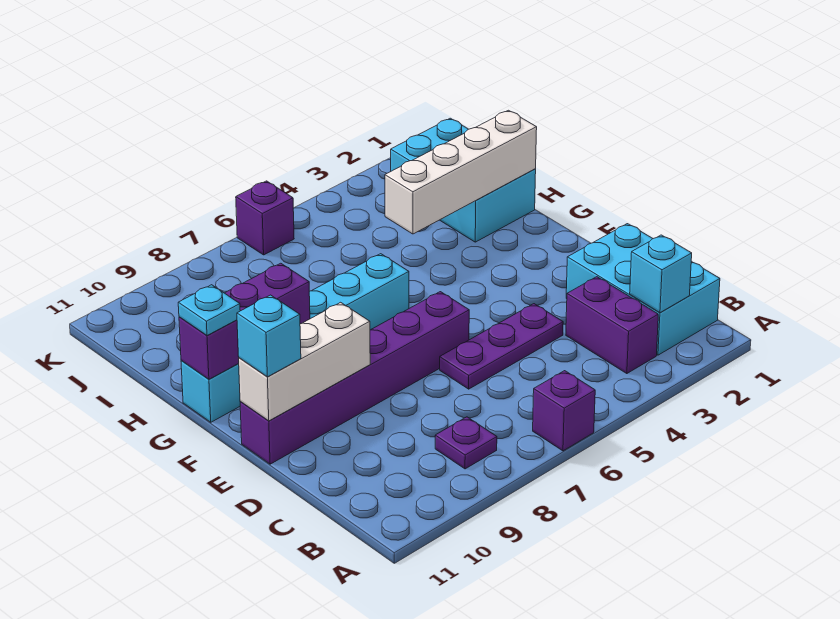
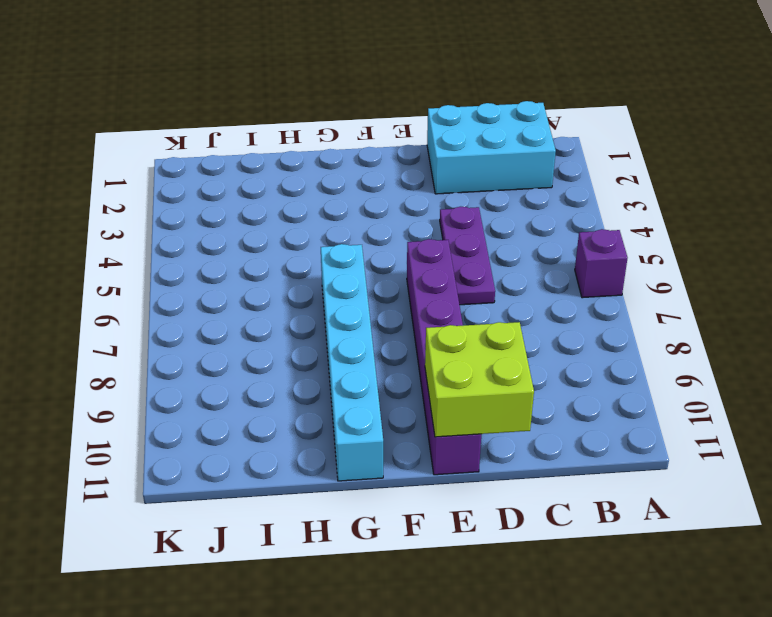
lime brick D10:E11 level 2 -> white brick E9:E11 level 2
none -> purple brick B3:C3 level 1
none -> purple plate B8 level 1
none -> cyan brick H1:J2 level 1

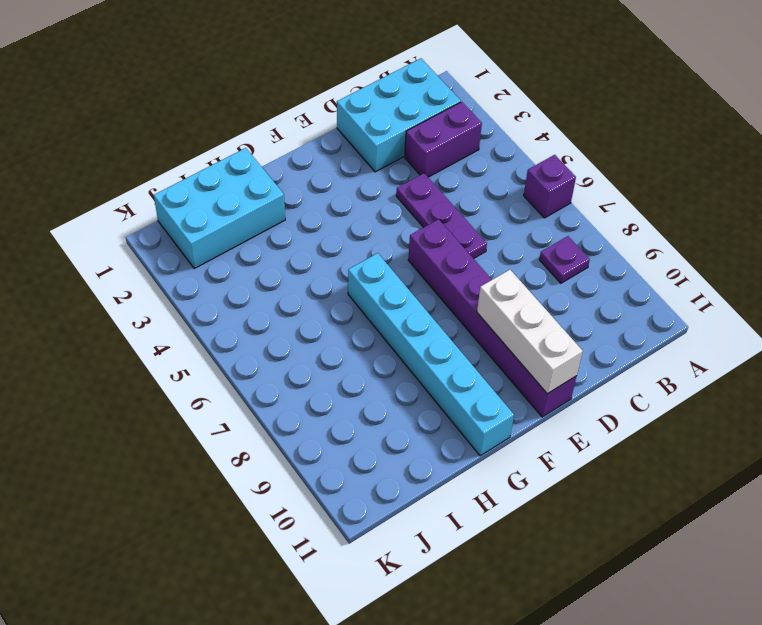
none -> purple brick K6 level 1
none -> cyan brick B2 level 2
none -> purple brick G9:G11 level 2

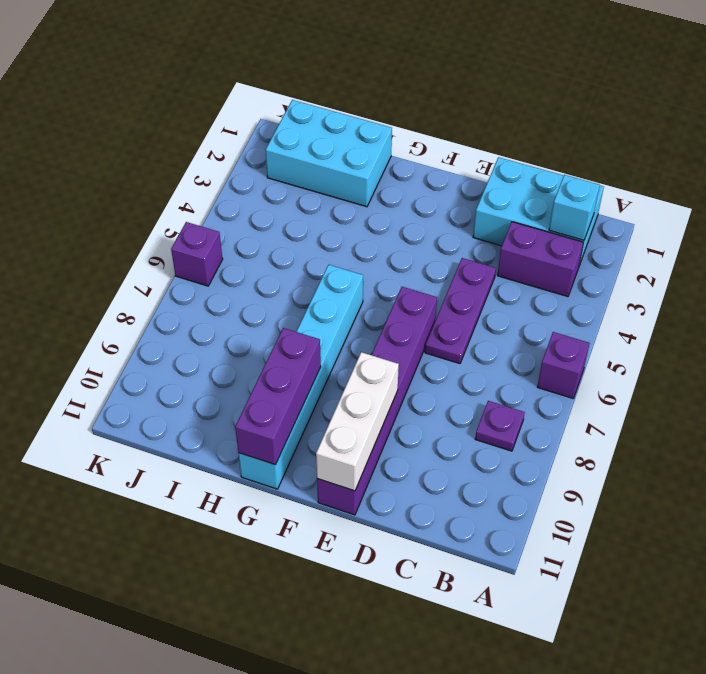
none -> white brick H1:H4 level 2
none -> cyan brick E11 level 3
none -> cyan plate G11 level 3

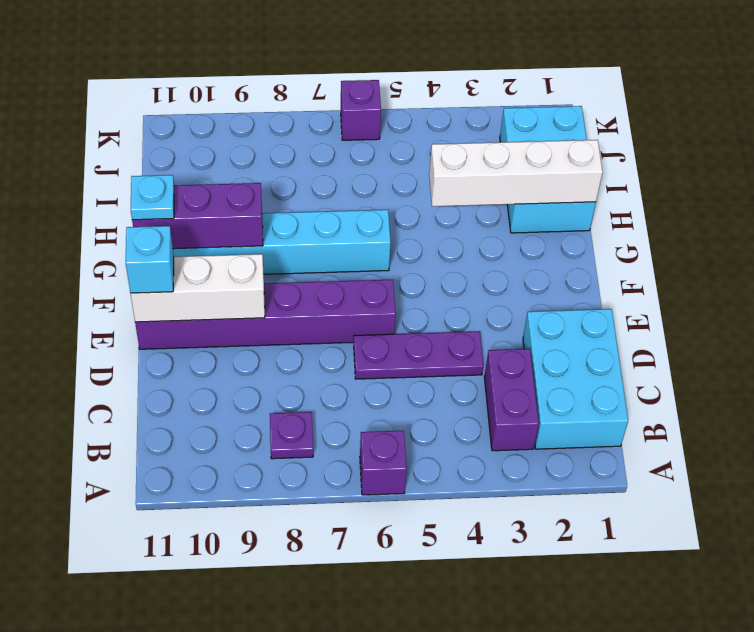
none -> cyan brick B2 level 2

